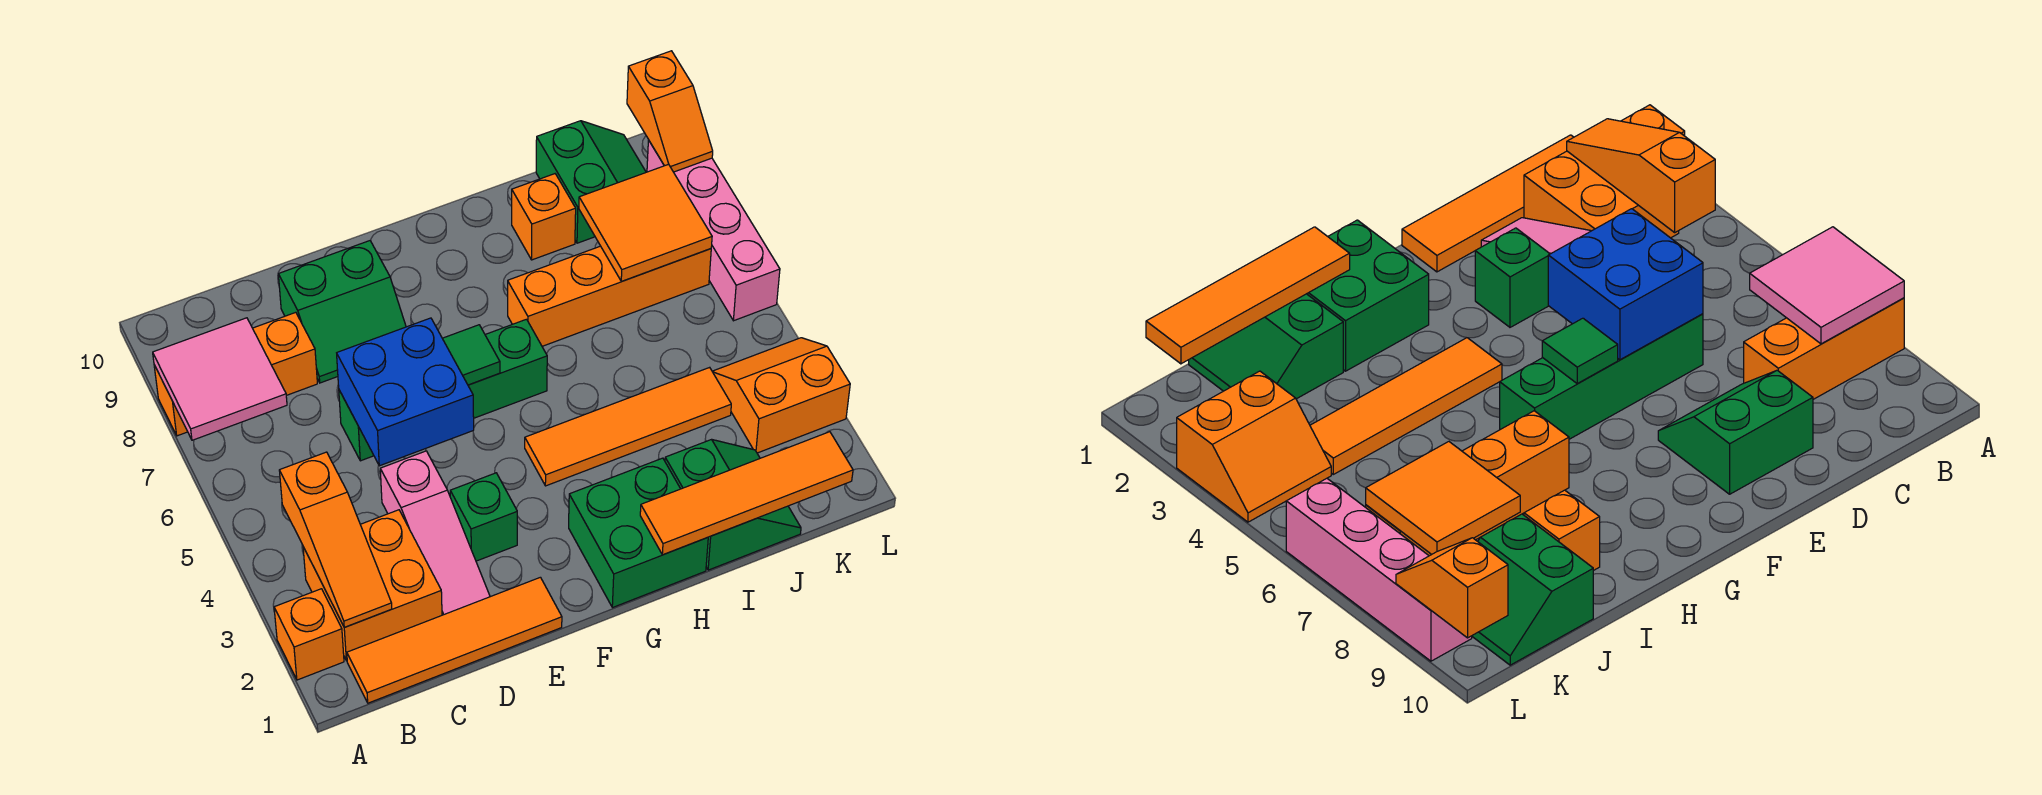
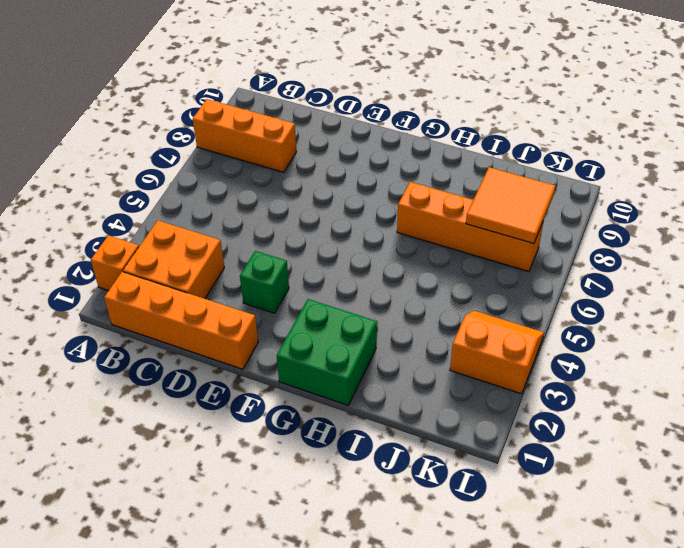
orange brick B1:E1 level 1 -> orange tile B1:E1 level 1
none -> pink slope D2:D4 level 1 top 4
none -> green brick D6:G6 level 1
none -> green slope D8:E9 level 1 top 9

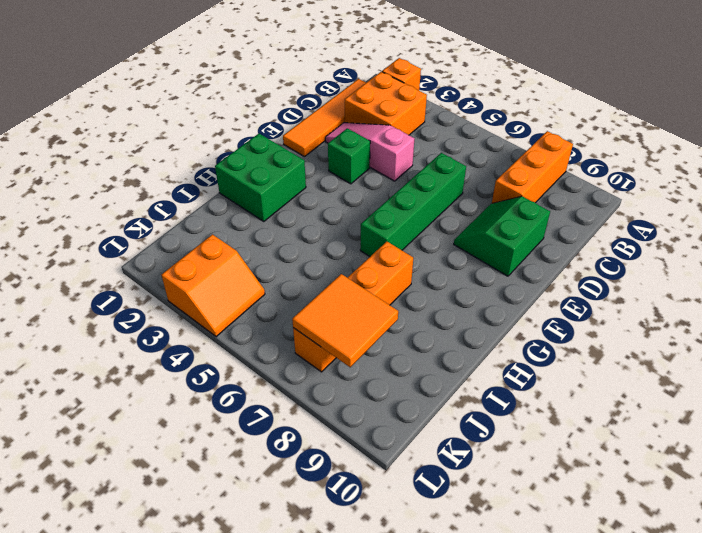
none -> orange tile G4:J4 level 1
none -> green slope I1:J2 level 1 top I
none -> orange brick I9 level 1

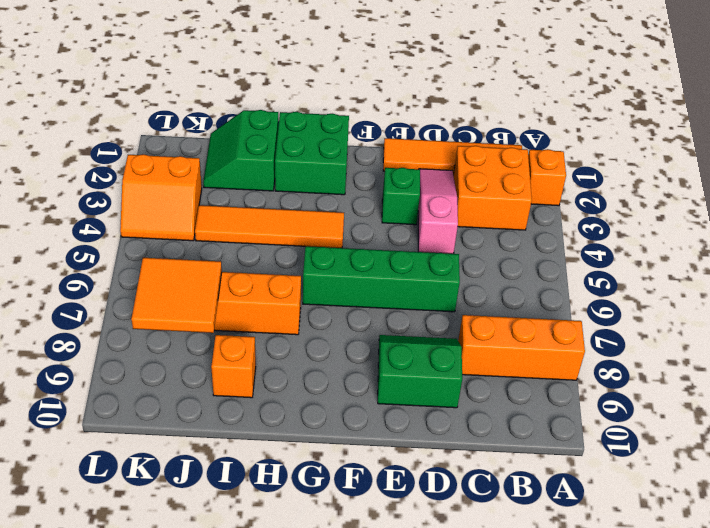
none -> green slope J9:K10 level 1 top J
none -> pink brick L6:L9 level 1
none -> pink tile A7:B8 level 2

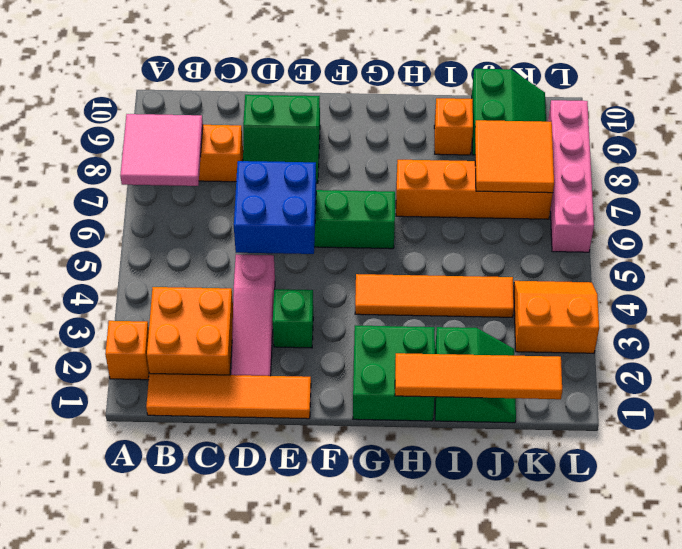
none -> orange slope B2:B4 level 2 top 4
none -> green tile F6 level 2
none -> orange slope L9:L10 level 2 top 10

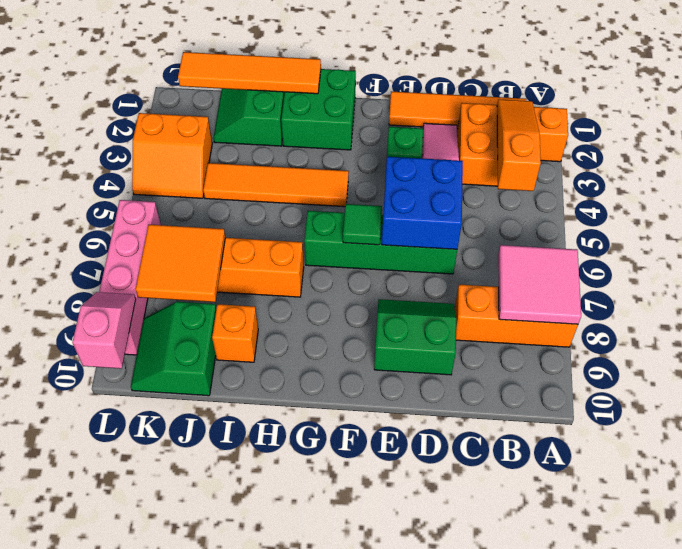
pink slope L9:L10 level 2 top 10 -> orange slope L9:L10 level 2 top 10

